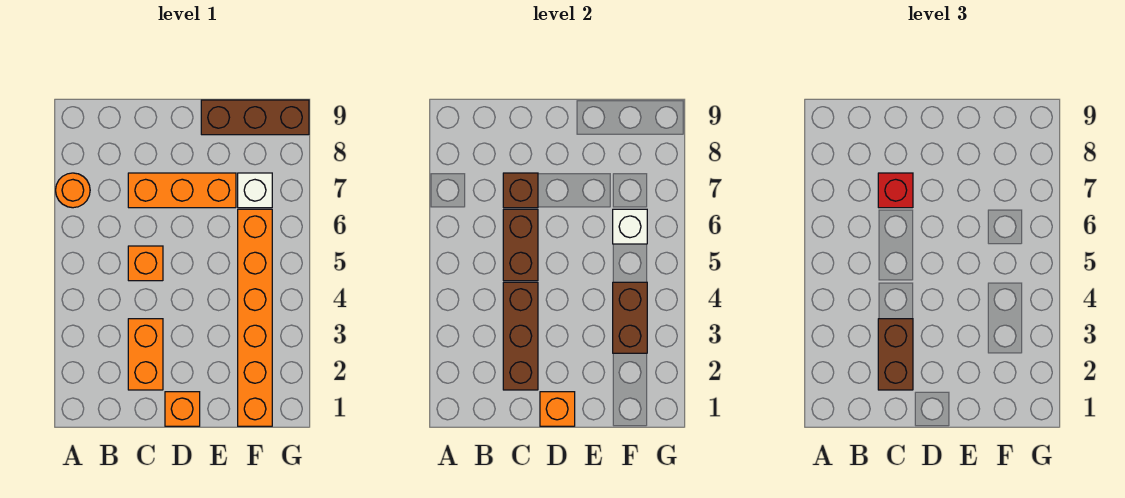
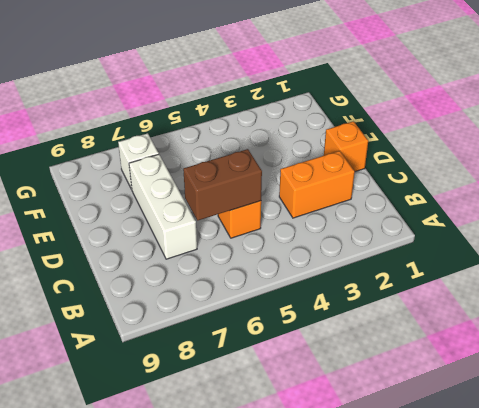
white brick C7:E7 level 1 -> orange brick C7:E7 level 1
none -> orange round brick A7 level 1
none -> brown brick E9:G9 level 1
none -> orange brick F1:F6 level 1

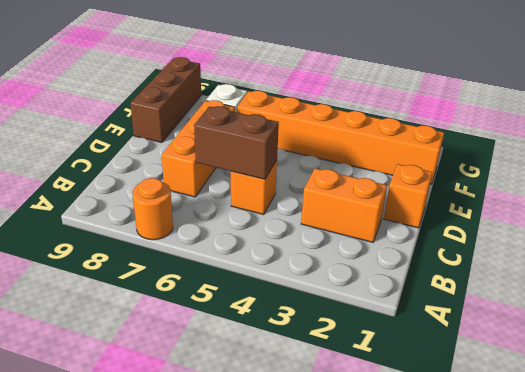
none -> brown brick C2:C4 level 2
none -> brown brick C7 level 2
none -> orange brick D1 level 2

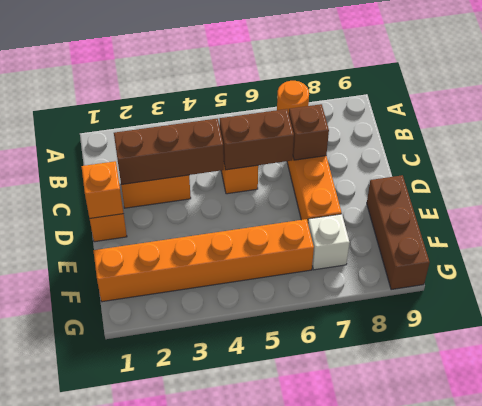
none -> brown brick F3:F4 level 2
none -> white brick F6 level 2
none -> brown brick C2:C3 level 3

